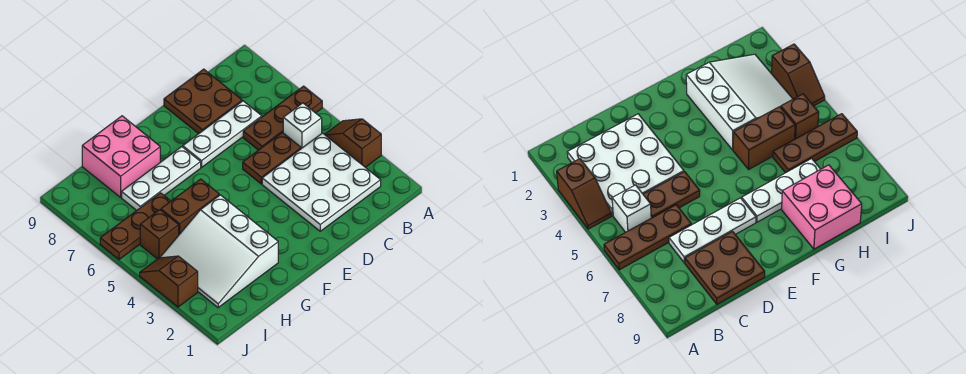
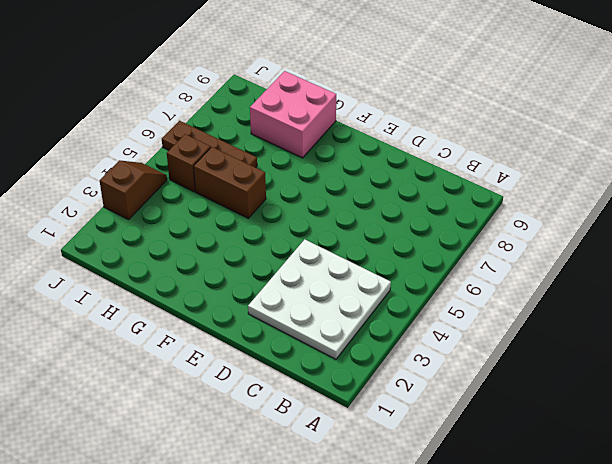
none -> brown slope A3:A4 level 1 top 3
none -> brown plate A6:C6 level 1
none -> white brick B5 level 1

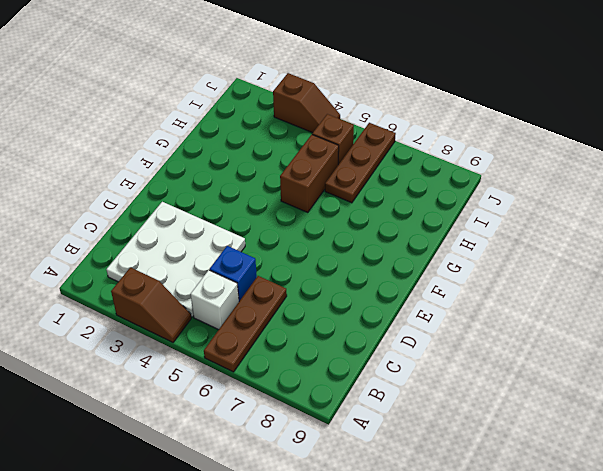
blue brick C5 level 1 -> brown plate C5:D5 level 1
none -> white plate C7:E7 level 1
none -> brown plate C8:D9 level 1
none -> white plate F7:H7 level 1

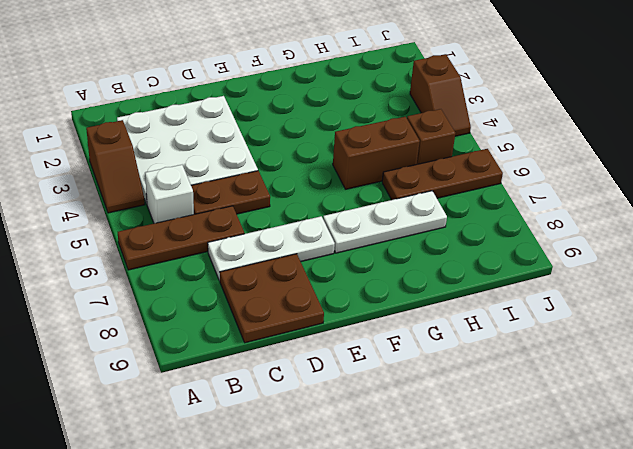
none -> white slope G2:I4 level 1 top G
none -> pink brick G8:H9 level 1

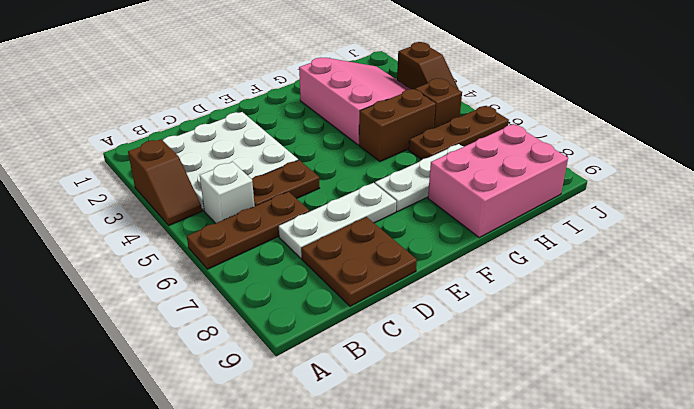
pink slope G2:I4 level 1 top G -> white slope G2:I4 level 1 top G
pink brick G8:I9 level 1 -> pink brick G8:H9 level 1

